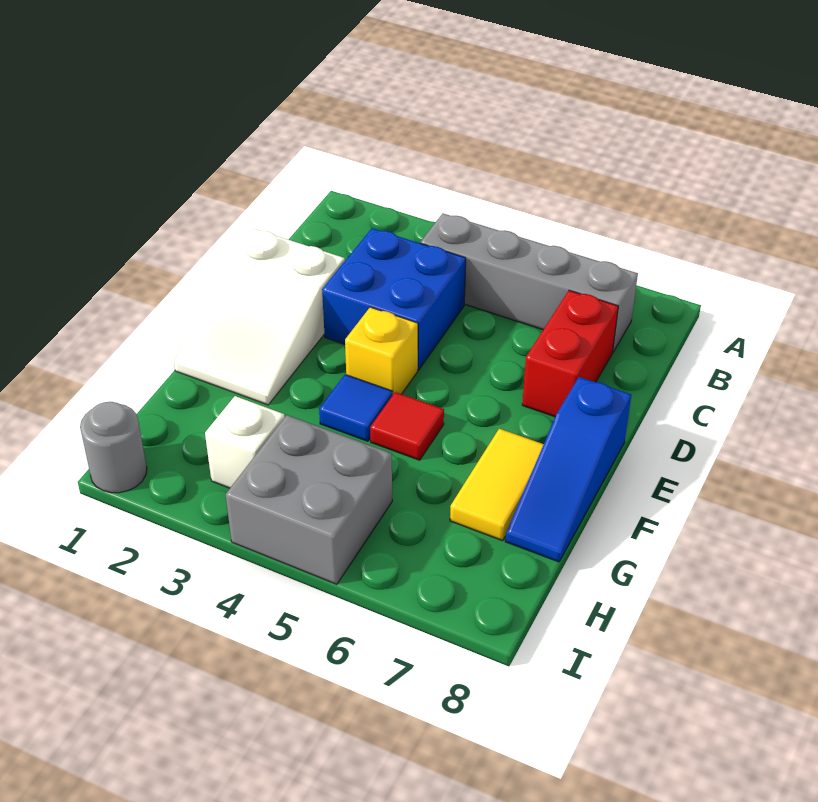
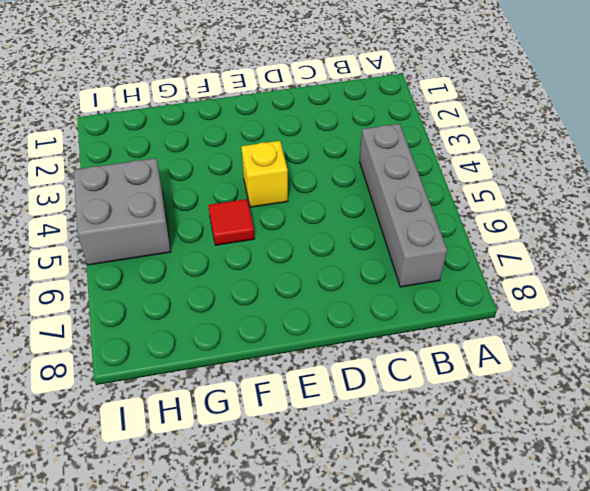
none -> blue brick C3:D4 level 1
none -> red brick C7:D7 level 1
none -> white slope D1:F2 level 1 top D

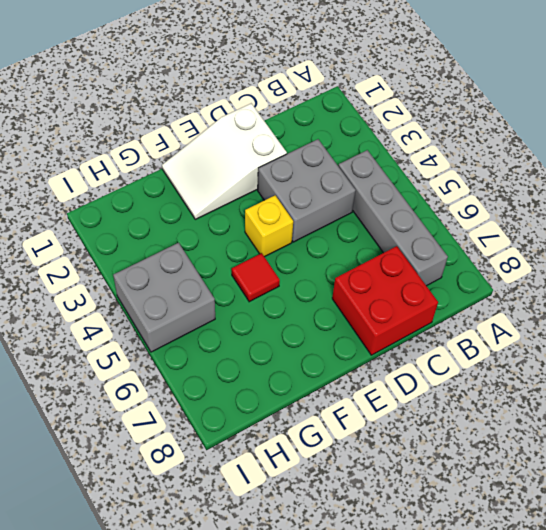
grey brick C3:D4 level 1 -> blue brick C3:D4 level 1
red brick C7:D8 level 1 -> red brick C7:D7 level 1
none -> blue slope E8:G8 level 1 top E
none -> blue tile F4 level 1
none -> yellow tile F7:G7 level 1

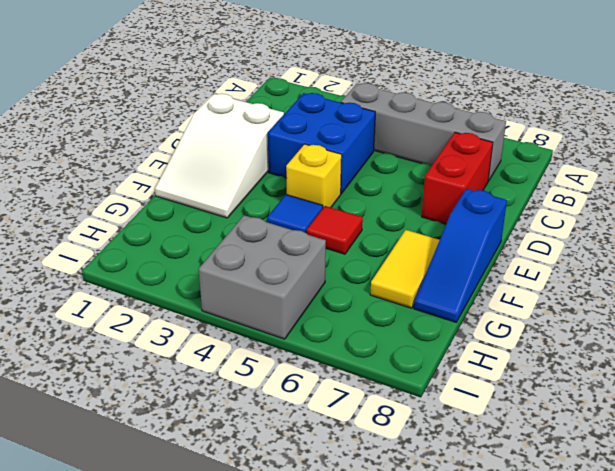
none -> white brick H3 level 1
none -> grey round brick I1 level 1

